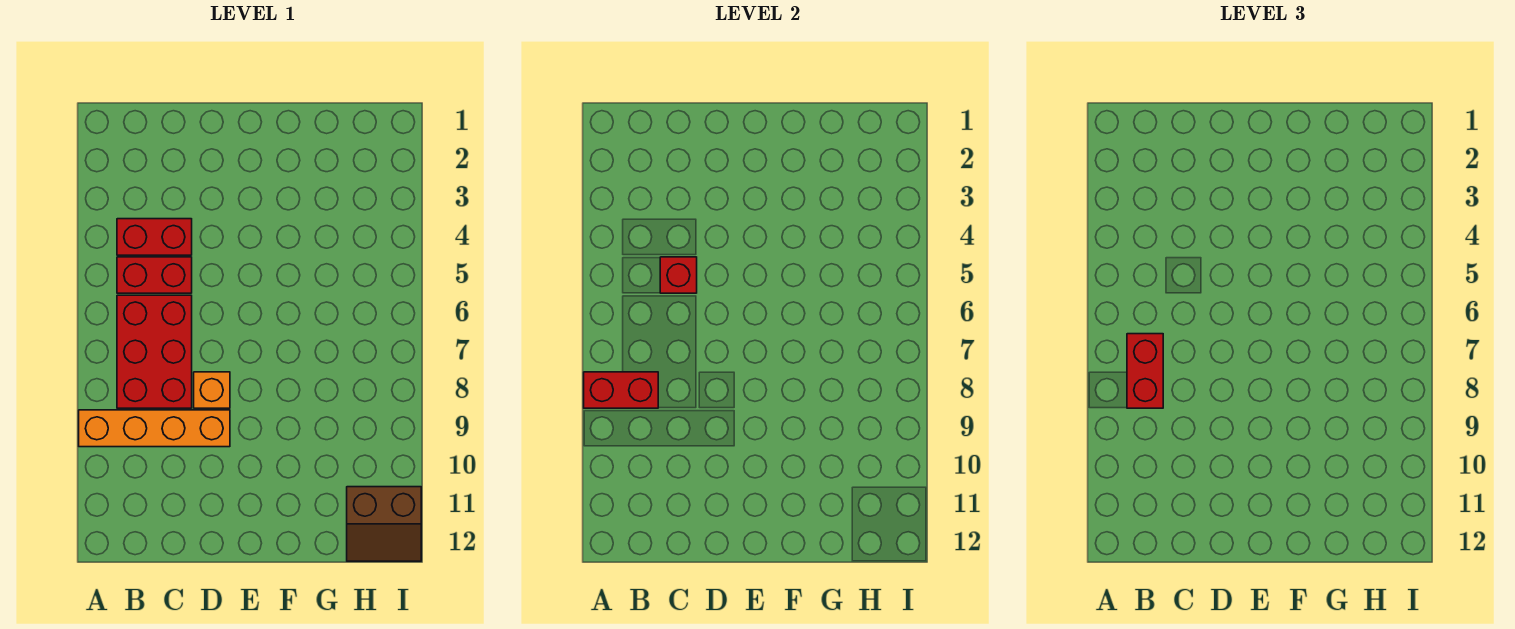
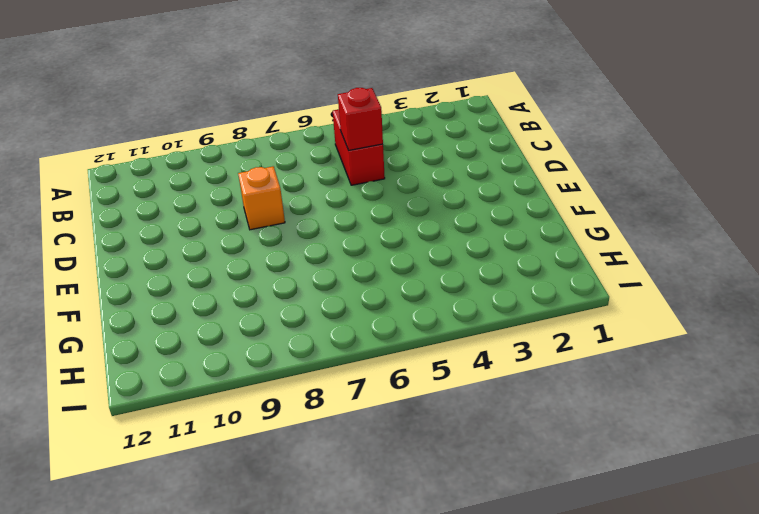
none -> orange brick A9:D9 level 1
none -> red brick B4:C4 level 1

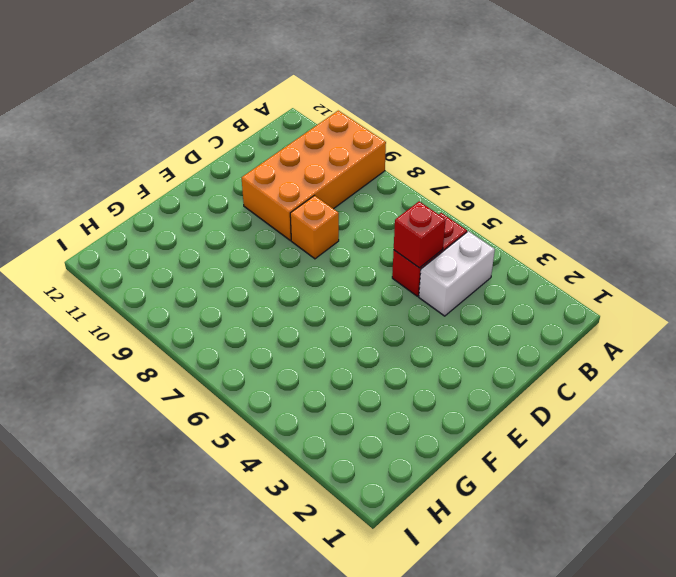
orange brick A9:D10 level 1 -> orange brick A9:D9 level 1
white brick B4:C4 level 1 -> red brick B4:C4 level 1
none -> red brick B6:C8 level 1
none -> brown slope H11:I12 level 1 top 11

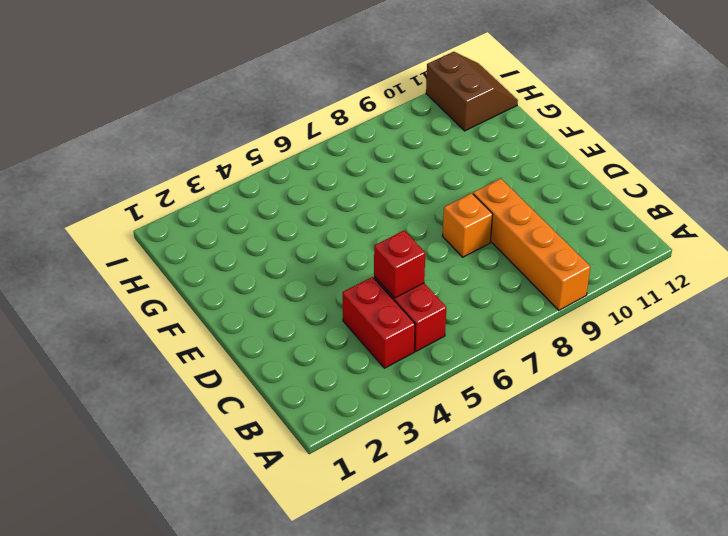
none -> red brick B6:C8 level 1
none -> red brick A8:B8 level 2

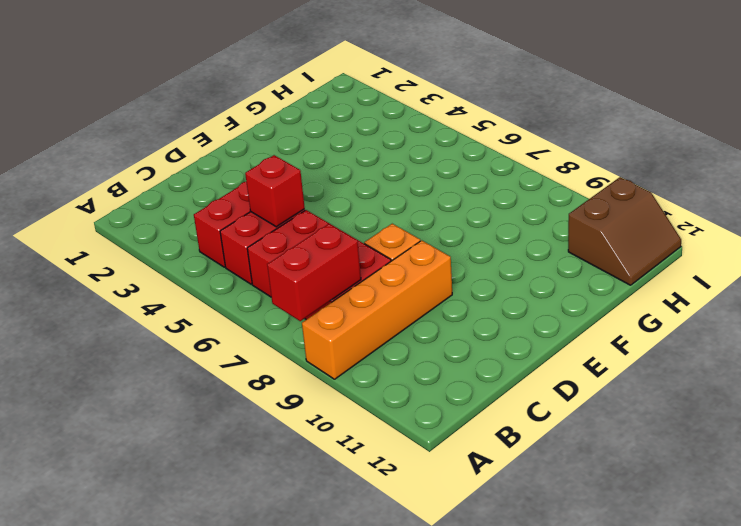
none -> red brick B7:B8 level 3

